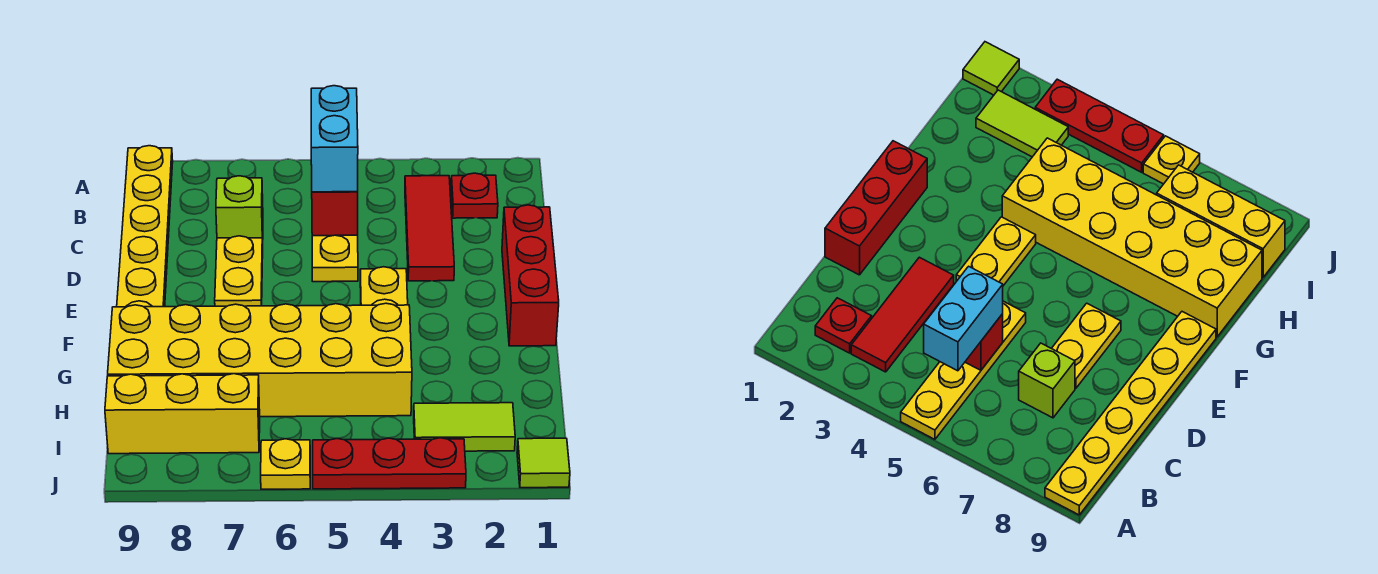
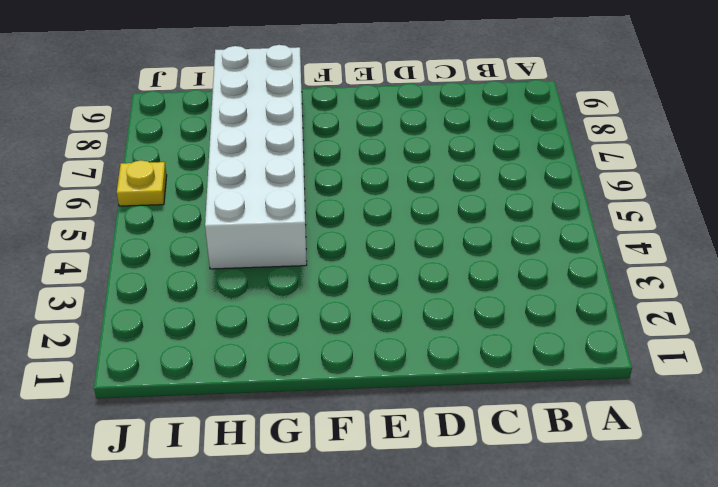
white brick G4:H9 level 1 -> yellow brick G4:H9 level 1
none -> yellow plate A5:D5 level 1
none -> yellow plate A9:F9 level 1
none -> red plate B2 level 1

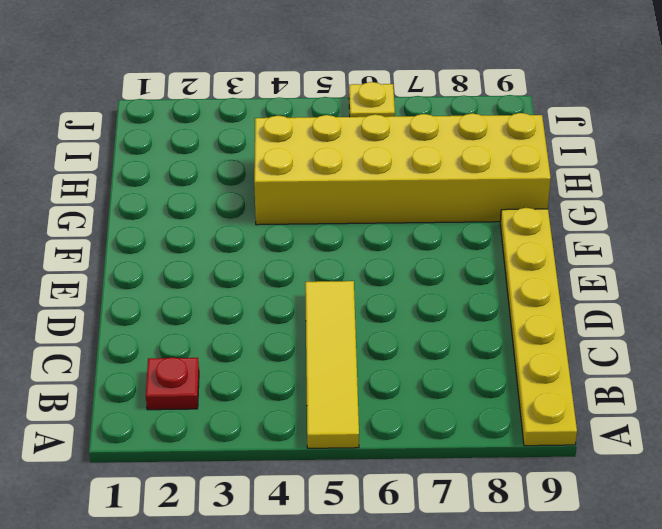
yellow tile A5:D5 level 1 -> yellow plate A5:D5 level 1
none -> red tile B3:D3 level 1
none -> lime brick C7 level 1
none -> red brick D1:F1 level 1

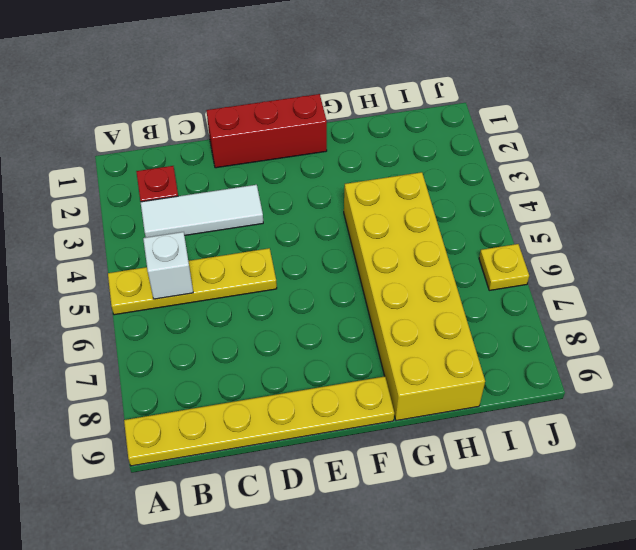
white tile B3:D3 level 1 -> red tile B3:D3 level 1
white brick B5 level 2 -> none
none -> lime brick C7 level 1
none -> yellow plate D7:E7 level 1
none -> yellow plate E4:F4 level 1

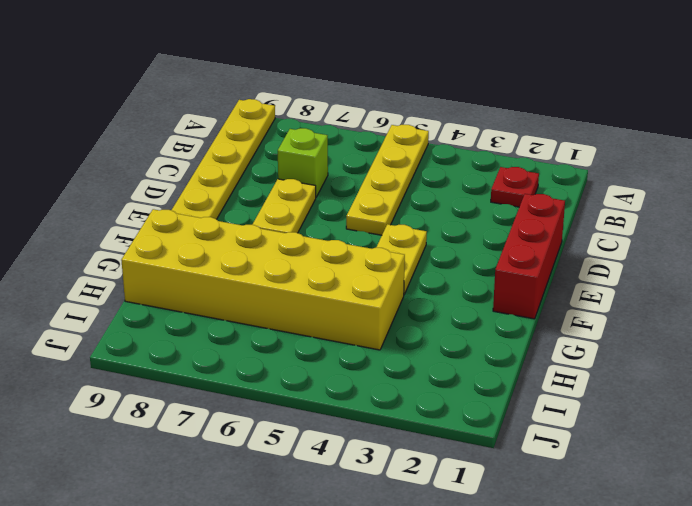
none -> red tile B3:D3 level 1
none -> lime tile I2:I3 level 1
none -> yellow brick I7:I9 level 1

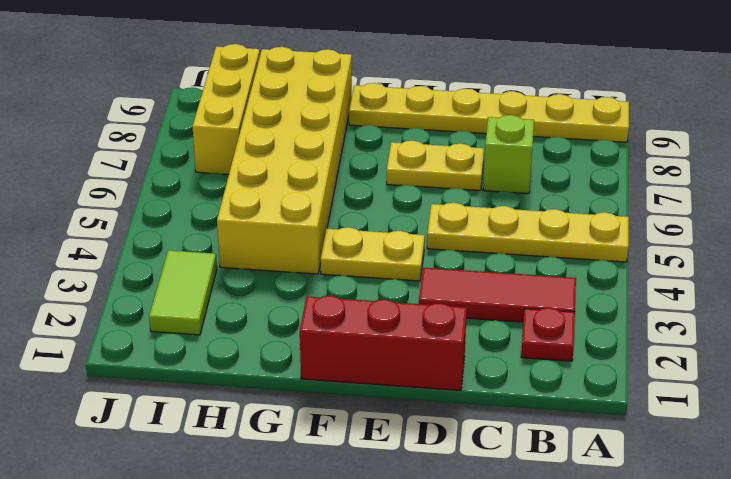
none -> lime tile J1 level 1
none -> red plate J3:J5 level 1
none -> yellow plate J6 level 1

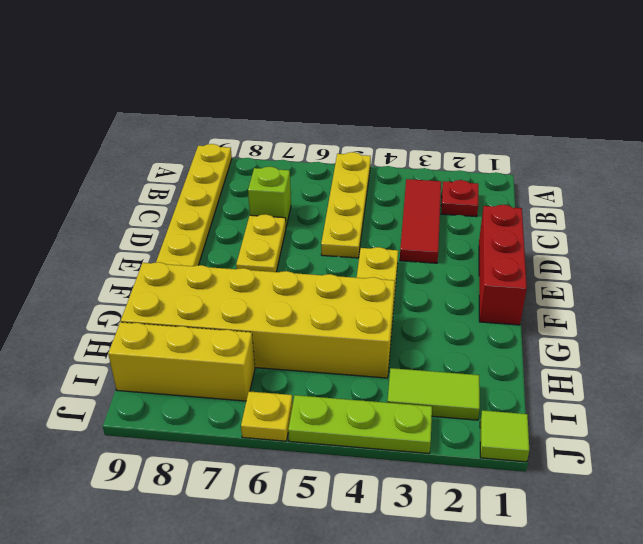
lime plate J3:J5 level 1 -> red plate J3:J5 level 1
none -> red brick C5 level 2
none -> cyan brick B5:C5 level 3

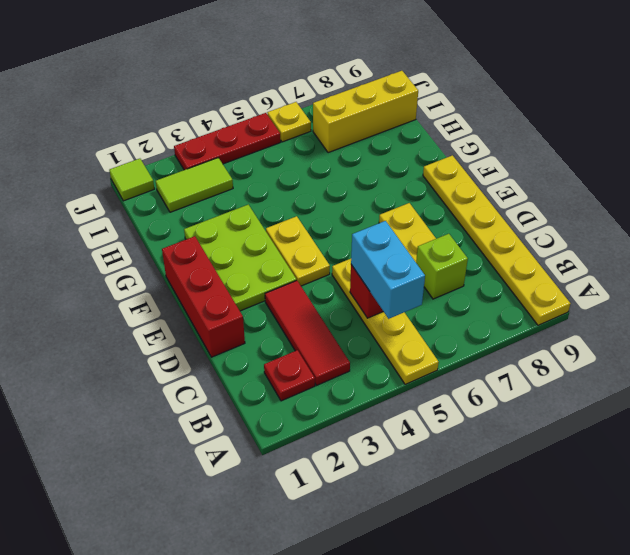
lime plate E2:G3 level 1 -> none
none -> yellow brick G4:H9 level 1

